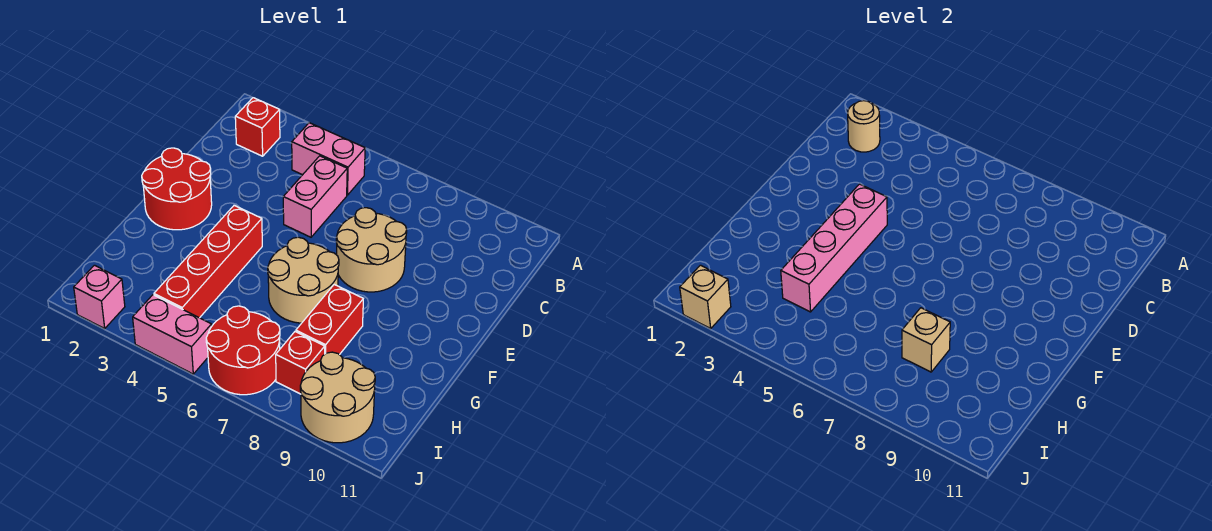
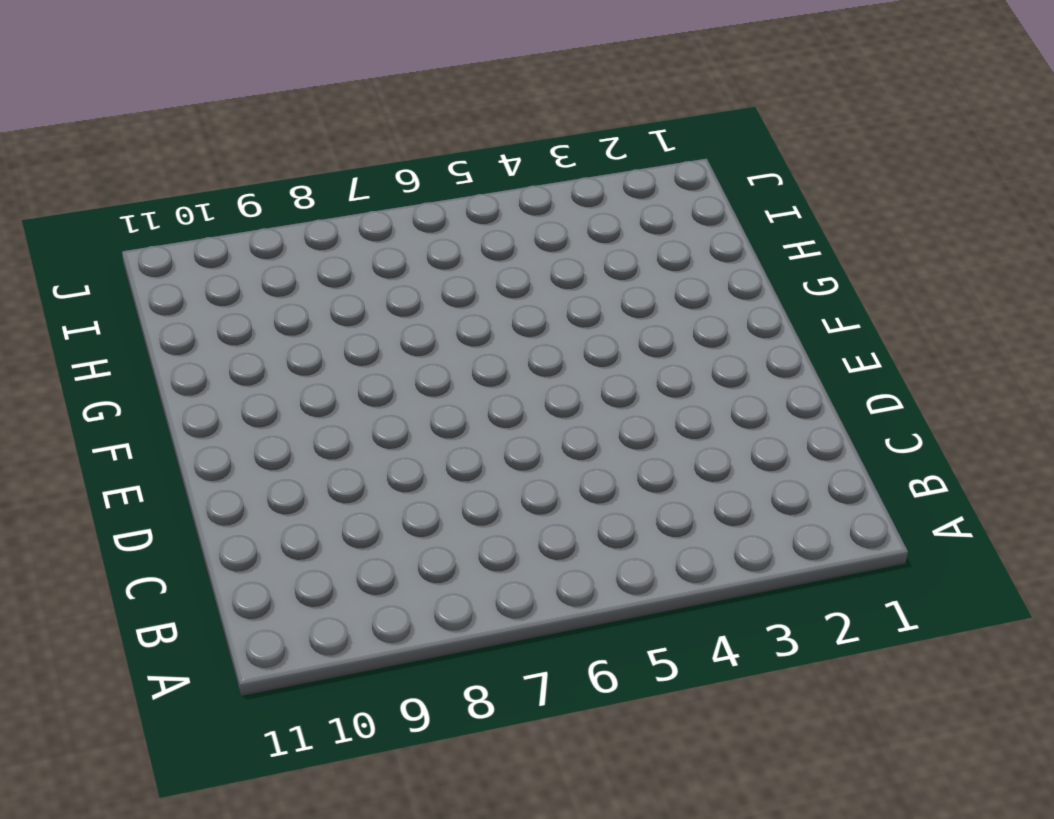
none -> red brick B2 level 1
none -> pink brick B4:B5 level 1
none -> pink brick C5:D5 level 1

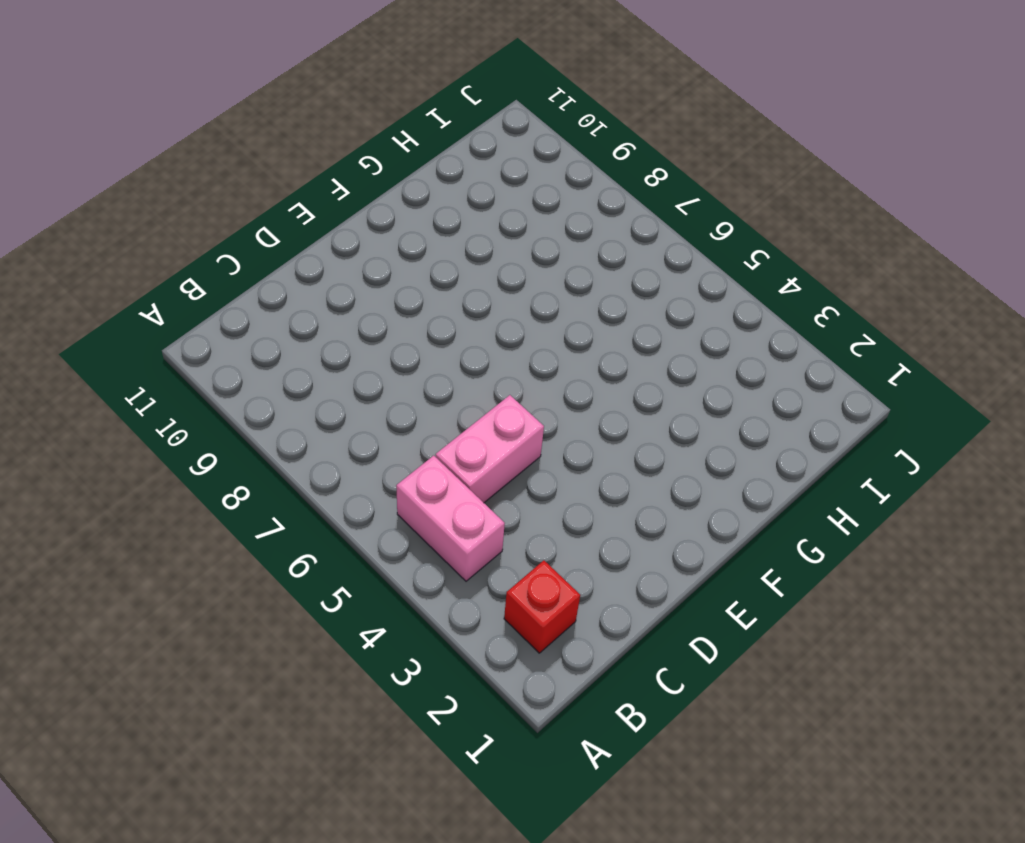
none -> tan round brick D7:E8 level 1
none -> red round brick E1:F2 level 1
none -> red brick F4:I4 level 1

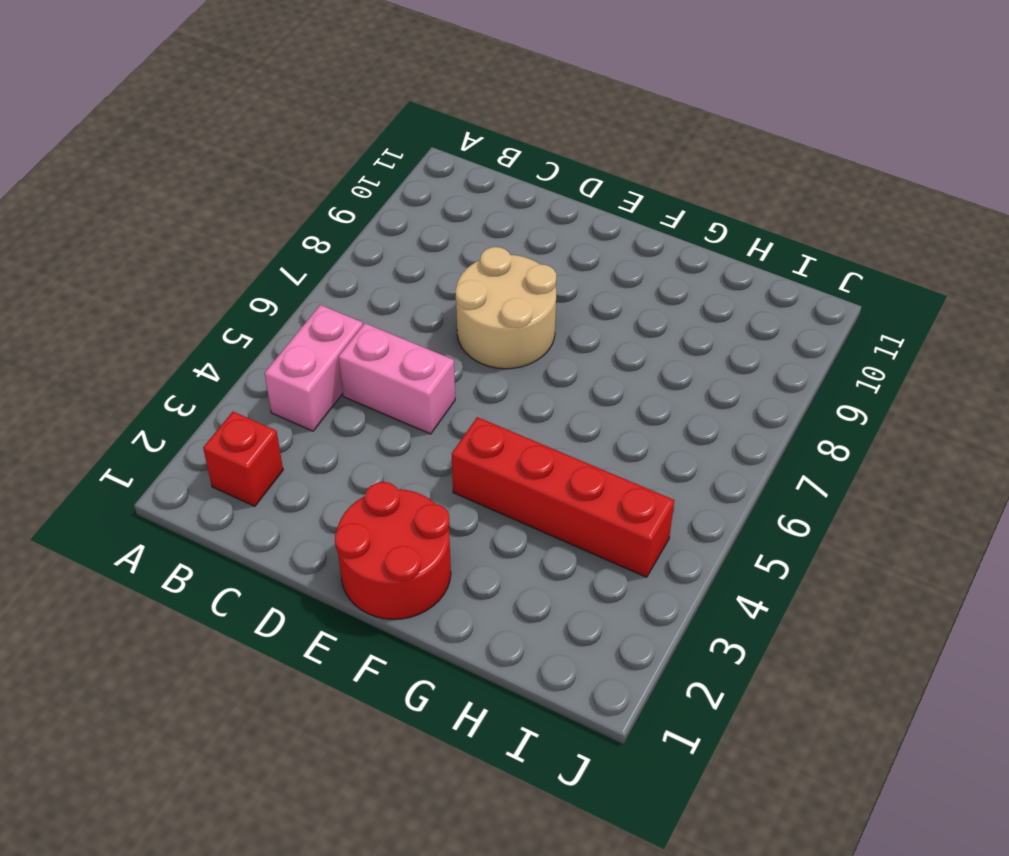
none -> tan round brick F6:G7 level 1
none -> red brick G8:H8 level 1
none -> red round brick I6:J7 level 1

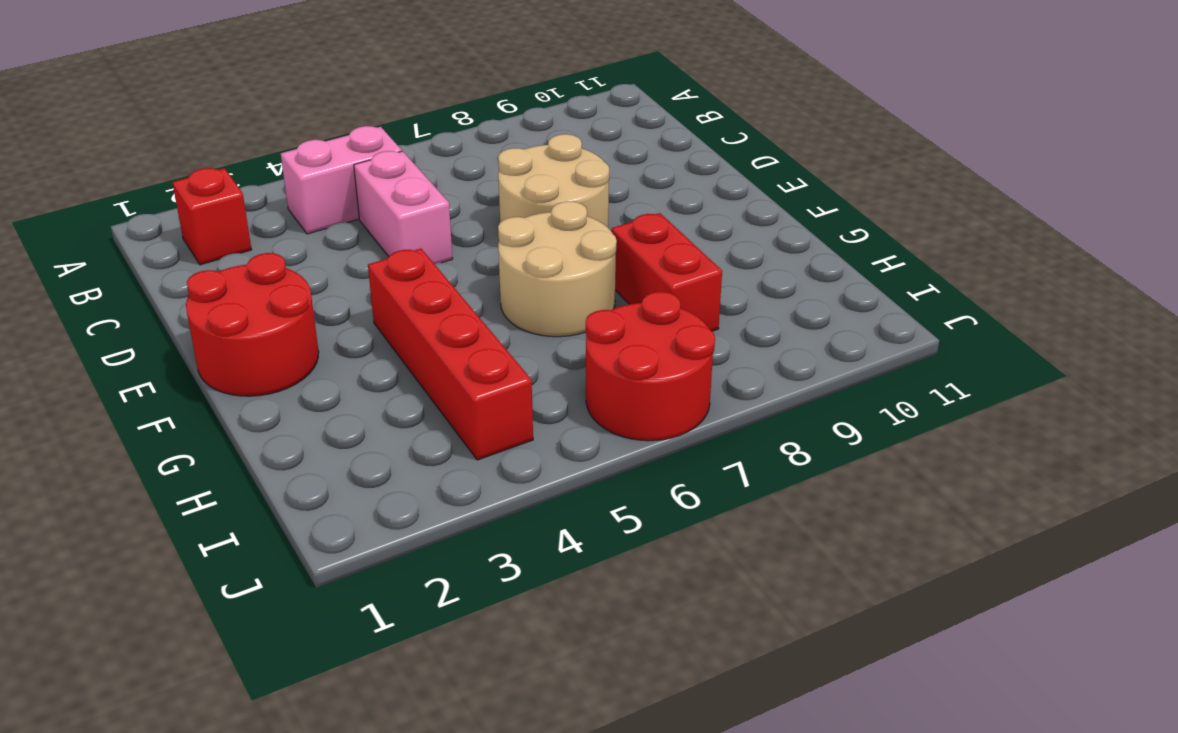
none -> red brick I8 level 1
none -> tan round brick I9:J10 level 1
none -> pink brick J2 level 1

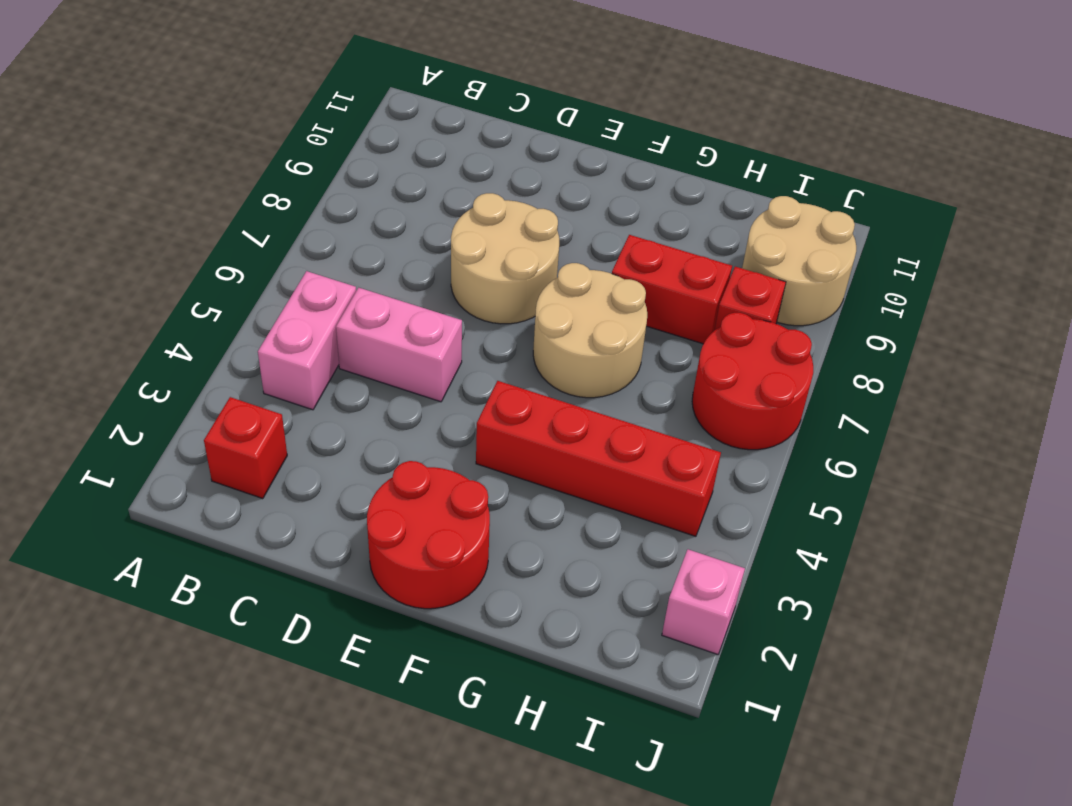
none -> pink brick J4:J5 level 1
none -> tan round brick B2 level 2
none -> pink brick E4:H4 level 2

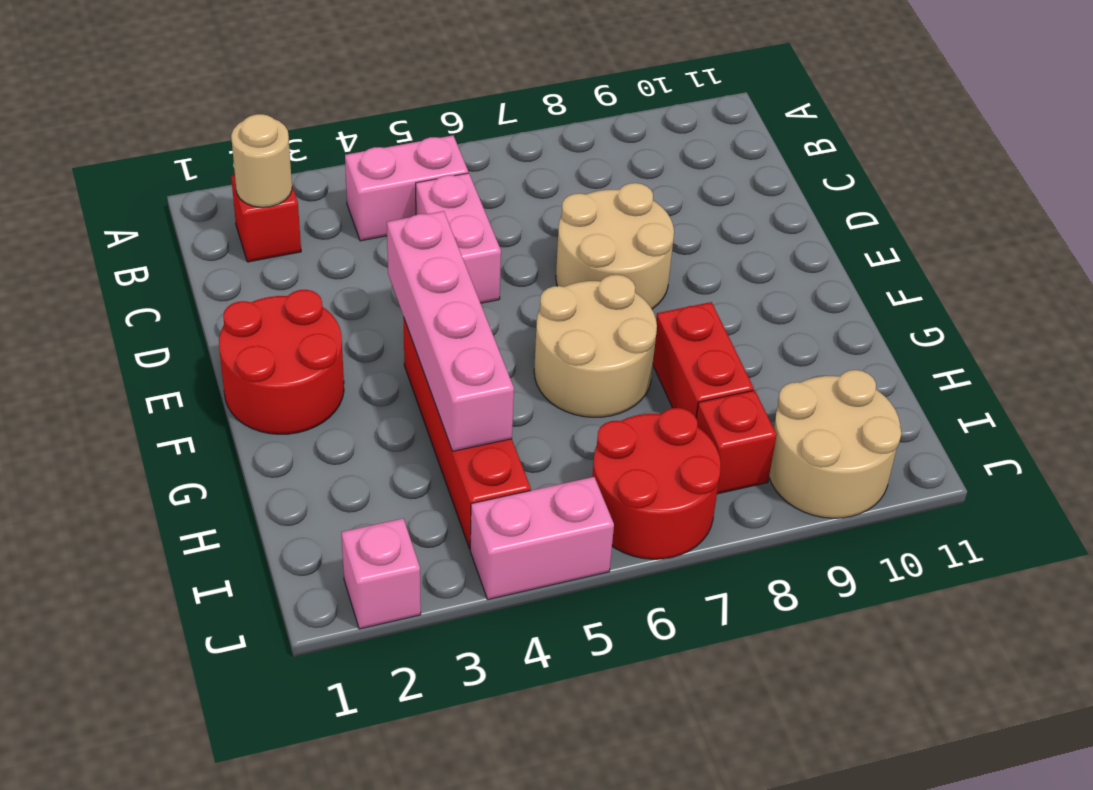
none -> tan brick H8 level 2
none -> tan brick J2 level 2

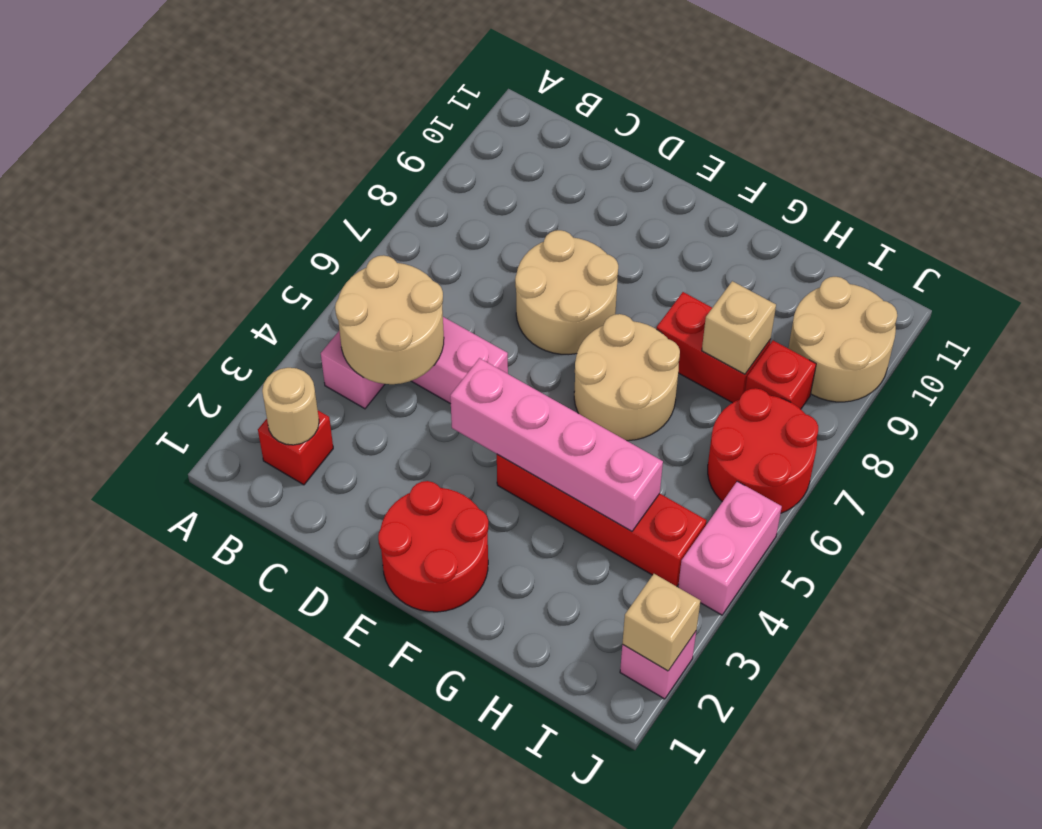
tan round brick B4:C5 level 2 -> none

